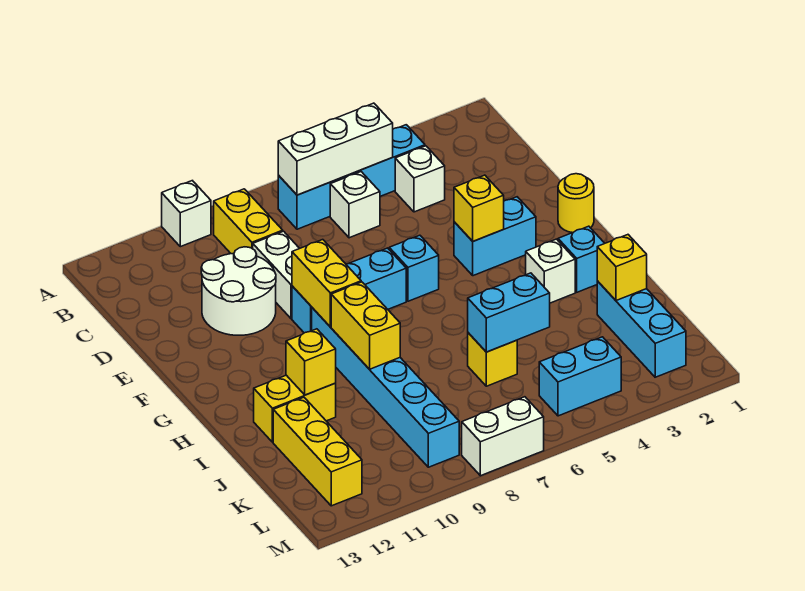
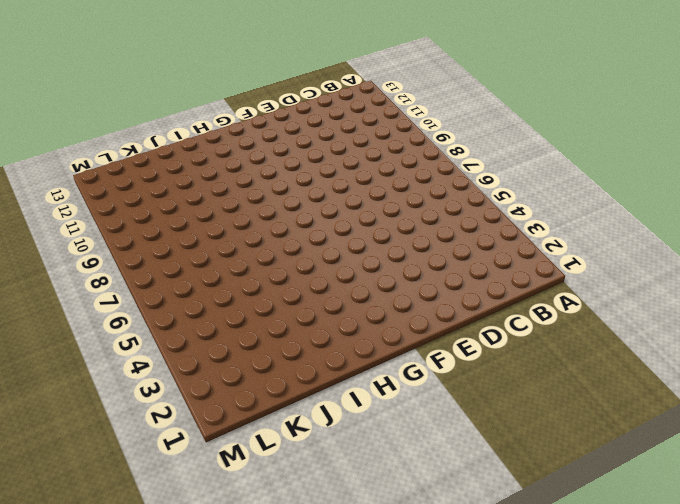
none -> white brick A10 level 1
none -> cyan brick B4:B7 level 1
none -> yellow brick B9:C9 level 1

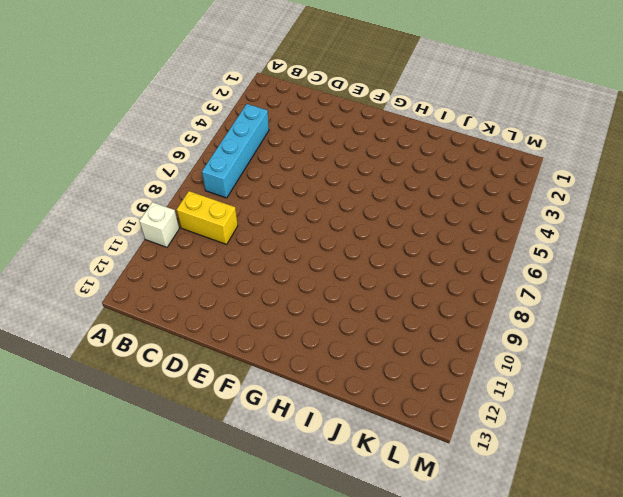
none -> white brick C4 level 1
none -> white brick C6 level 1
none -> white brick D9:E9 level 1

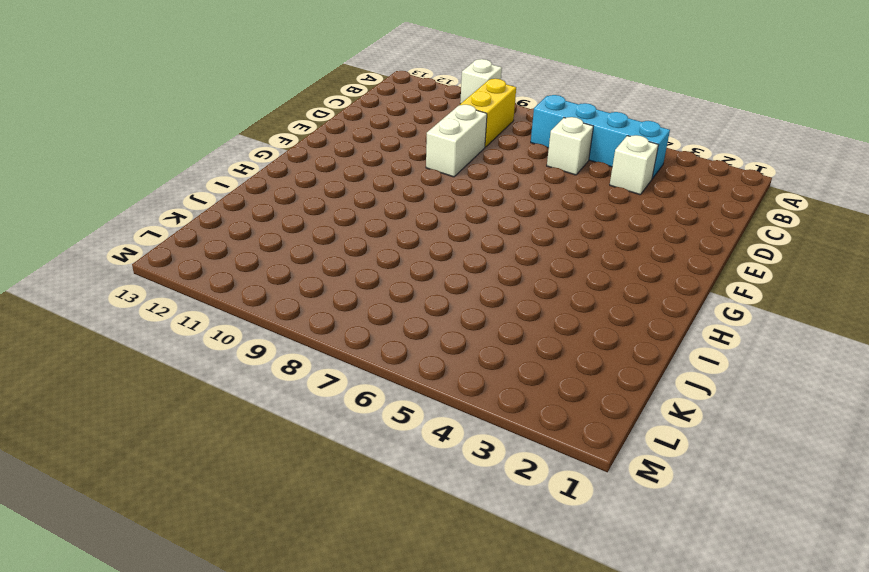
none -> white round brick D10:E11 level 1
none -> yellow round brick F1 level 1
none -> cyan brick F3:F4 level 1

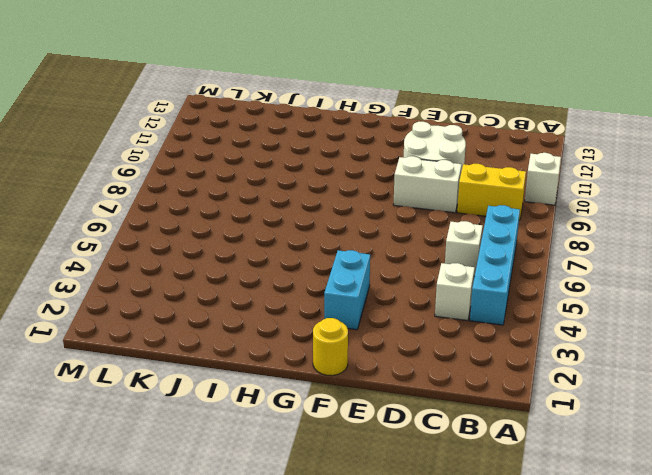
none -> cyan brick F6 level 1
none -> cyan brick F7:F9 level 1
none -> cyan brick G9:L9 level 1

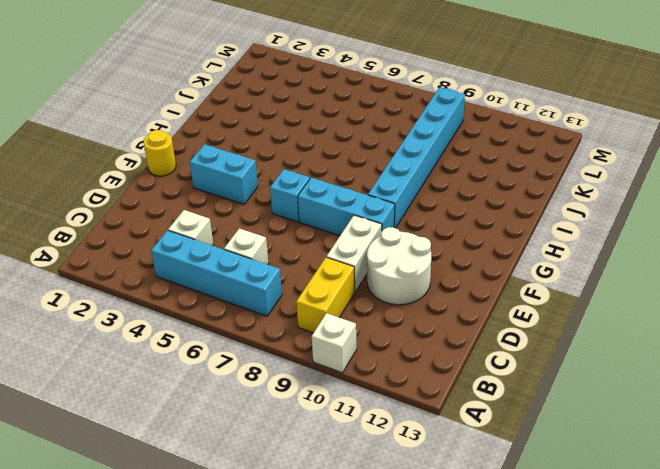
none -> cyan brick H2 level 1
none -> white brick H3 level 1
none -> yellow brick I11:I12 level 1

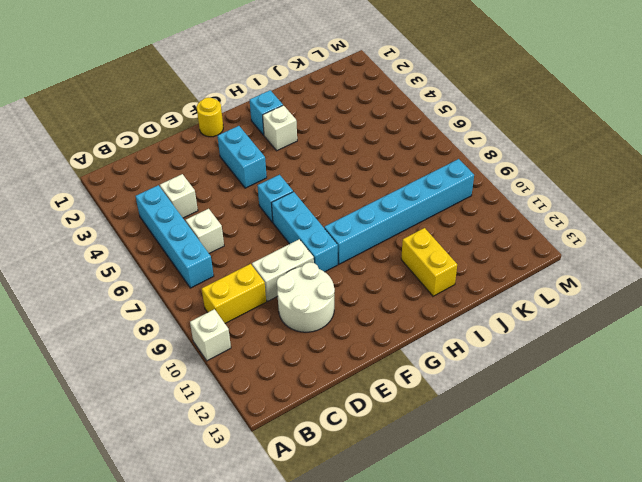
none -> cyan brick J2:L2 level 1
none -> yellow brick J6 level 1
none -> yellow brick J12:L12 level 1

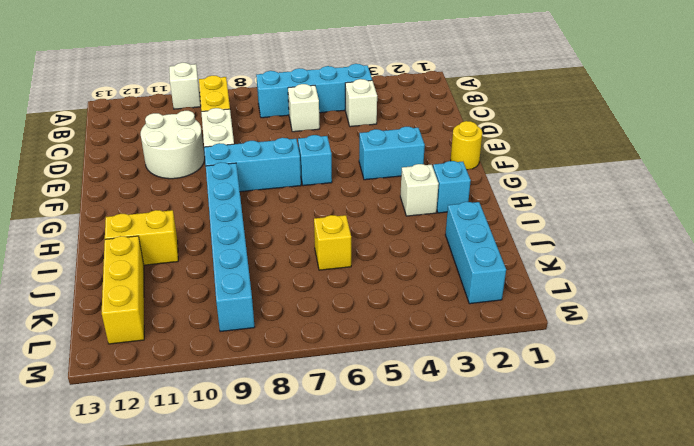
none -> cyan brick L4:L5 level 1
none -> white brick M7:M8 level 1
none -> white brick B5:B7 level 2

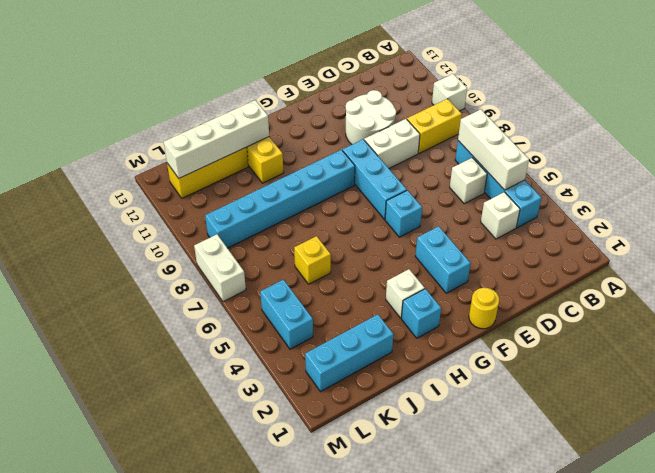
white brick I12:L12 level 2 -> none
none -> yellow brick F4 level 2
none -> yellow brick F9:G9 level 2
none -> yellow brick H9:I9 level 2

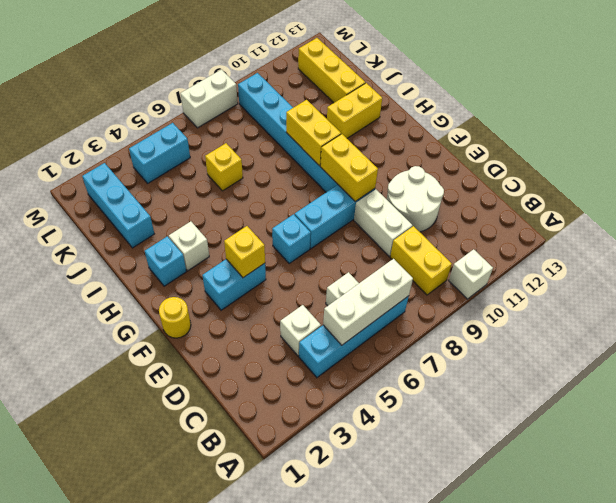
none -> yellow brick I11 level 2
none -> yellow brick J2 level 2
none -> cyan brick J5:J6 level 2

